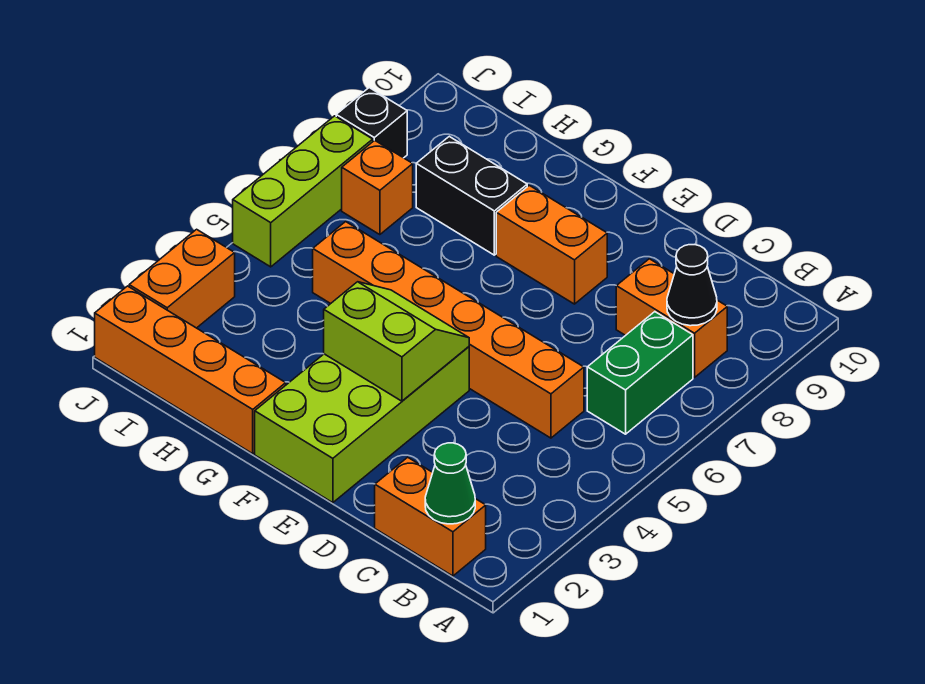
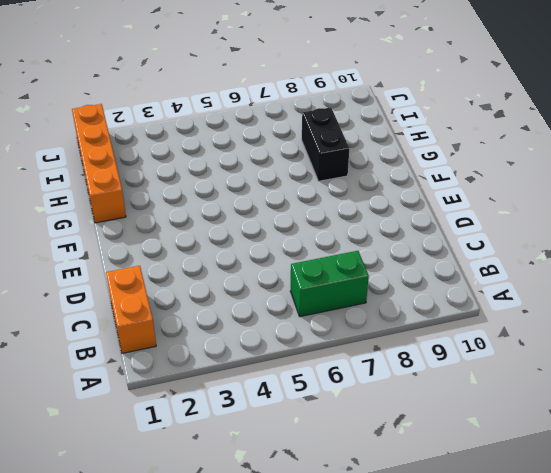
none -> orange brick B8:C8 level 1
none -> orange brick C5:H5 level 1
none -> lime brick E1:F4 level 1

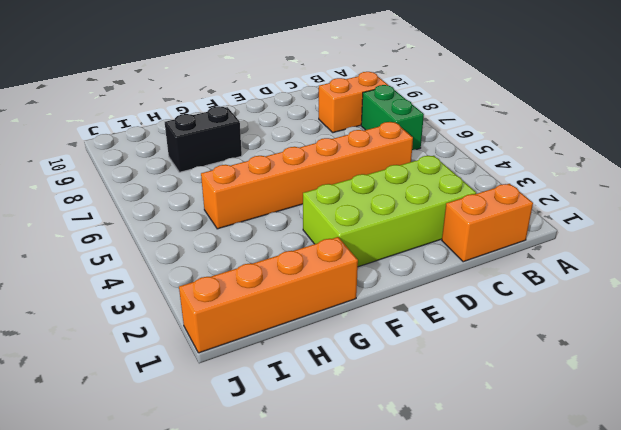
lime brick C2:F3 level 1 -> lime brick E1:F4 level 1
none -> orange brick E8:F8 level 1
none -> orange brick I7 level 1
none -> orange brick J2:J3 level 1

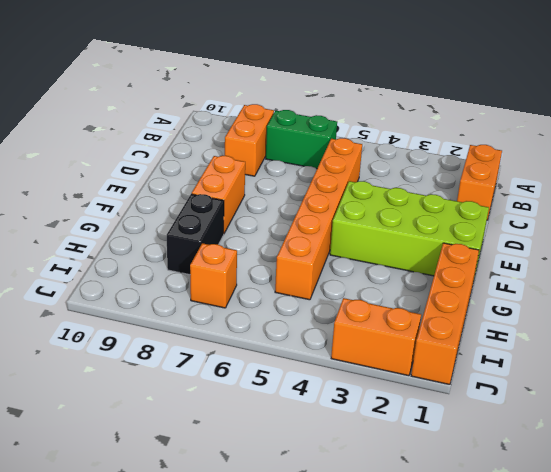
none -> lime brick J5:J7 level 1
none -> black brick J8 level 1
none -> green cone B1 level 2

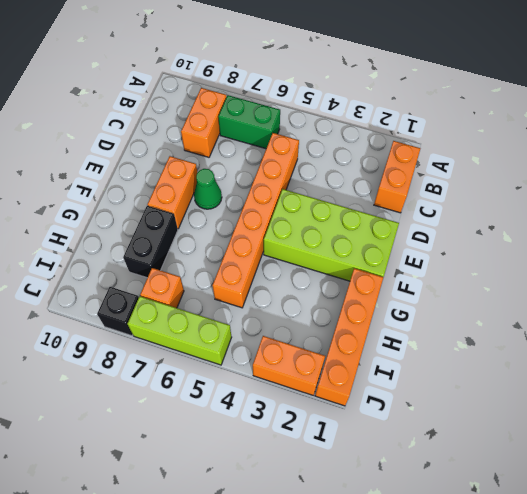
green cone E7 level 1 -> green cone B1 level 2
none -> black cone B8 level 2
none -> lime slope E3:F4 level 2 top 3

